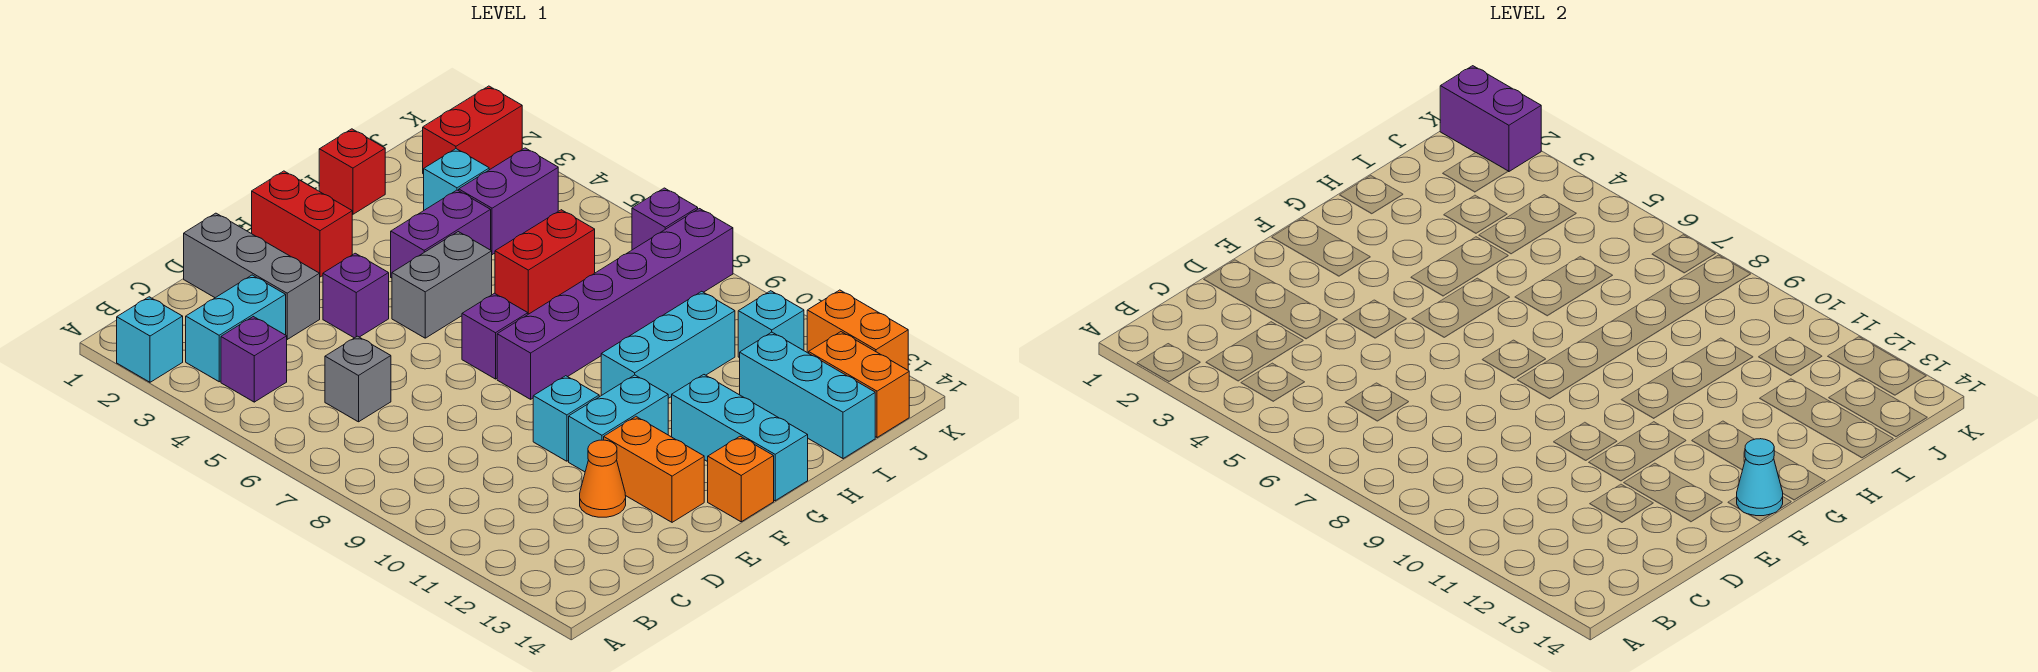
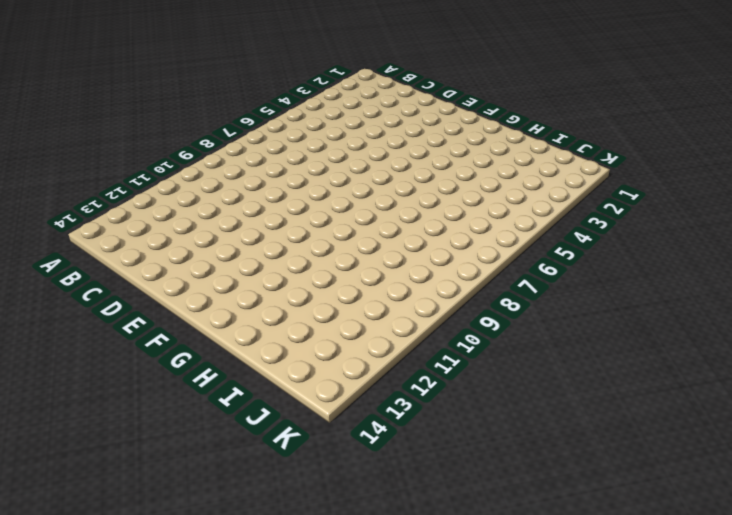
none -> cyan brick A2 level 1
none -> cyan brick B3:C3 level 1
none -> purple brick B4 level 1
none -> grey brick C6 level 1

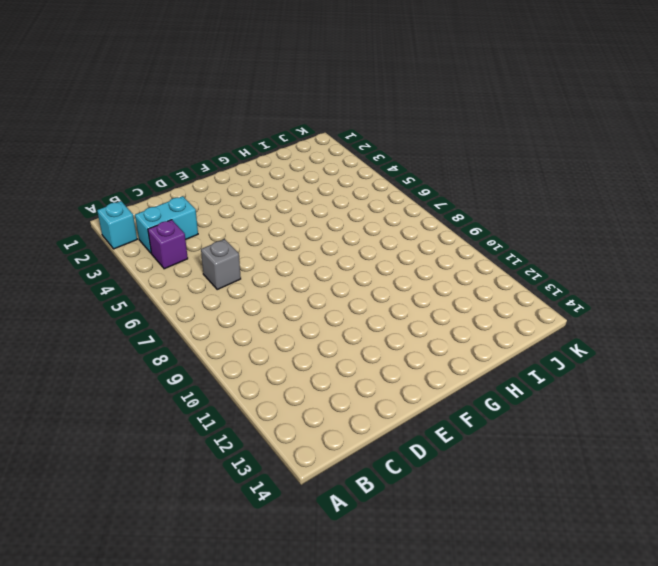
none -> grey brick D1:D3 level 1
none -> orange cone D12 level 1
none -> purple brick E4 level 1
none -> cyan brick E10 level 1

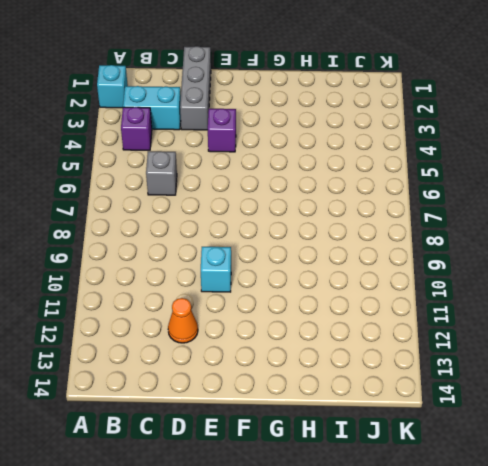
none -> cyan brick E11:F11 level 1
none -> orange brick E12:E13 level 1
none -> red brick F1:F2 level 1
none -> grey brick F5:G5 level 1

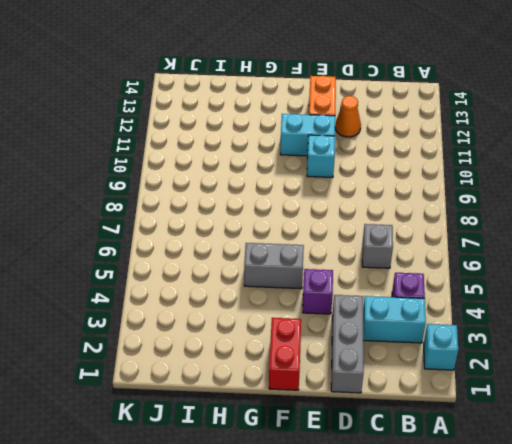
none -> purple brick F7 level 1
none -> purple brick F8:K8 level 1
none -> orange brick F14 level 1
none -> purple brick G4:H4 level 1

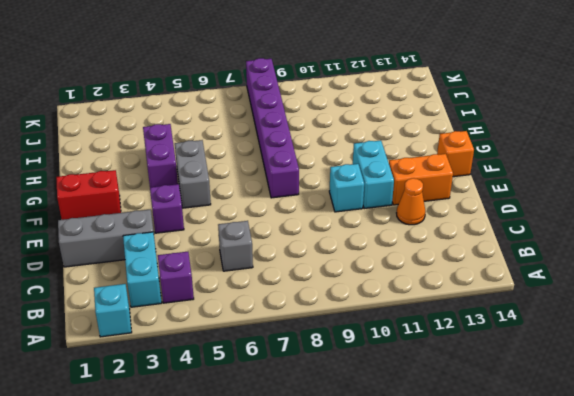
none -> purple brick F7 level 1
none -> cyan brick G10:I10 level 1
none -> cyan brick G12:G14 level 1
none -> red brick H1 level 1

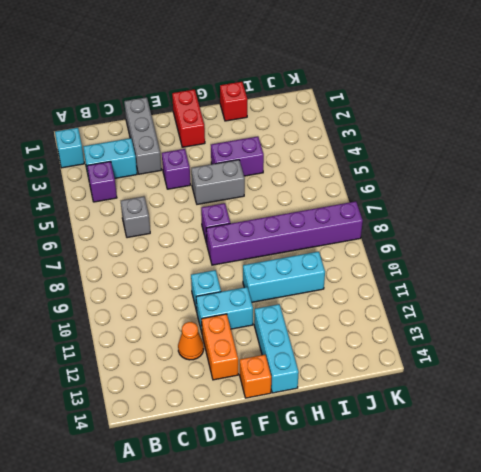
none -> red brick H6:I6 level 1
none -> cyan brick I3 level 1
none -> purple brick I4:J4 level 1
none -> cyan brick I12:I14 level 1

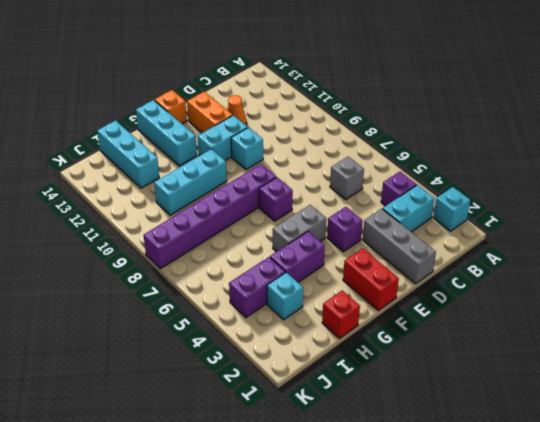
none -> red brick H6:I6 level 1
none -> red brick J2:K2 level 1
none -> cyan brick J11 level 1
none -> orange brick J13:J14 level 1

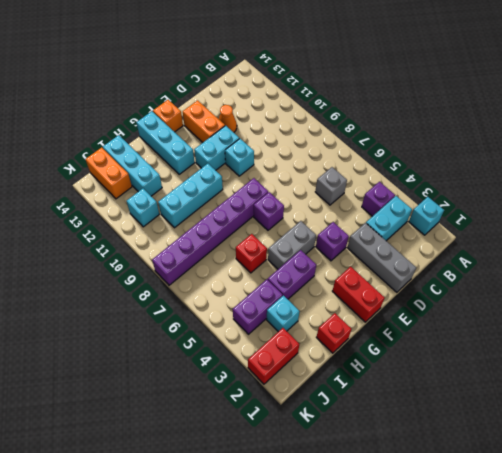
red brick H6 level 1 -> red brick H6:I6 level 1
none -> purple brick K7 level 1
none -> orange brick K12:K13 level 1
none -> cyan cone F14 level 2
none -> purple brick K1:K2 level 2

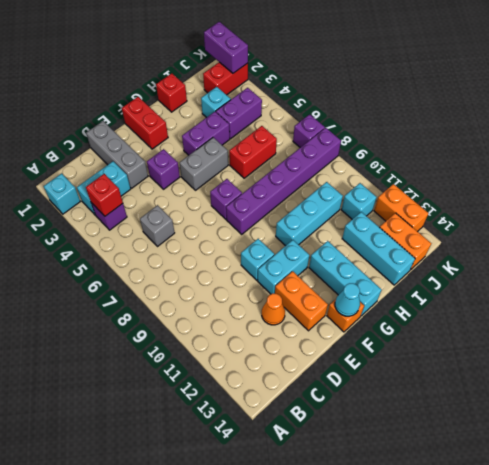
red brick B4 level 2 -> none

